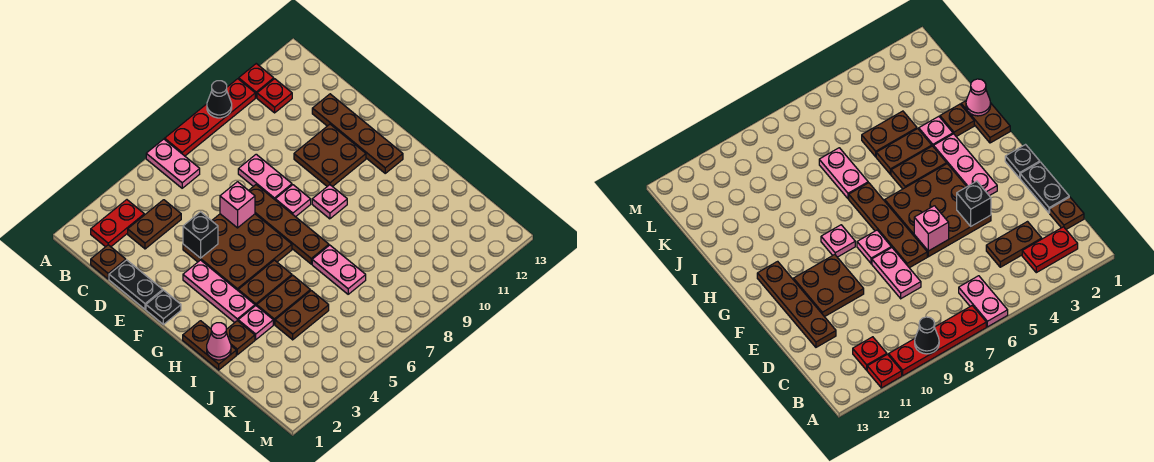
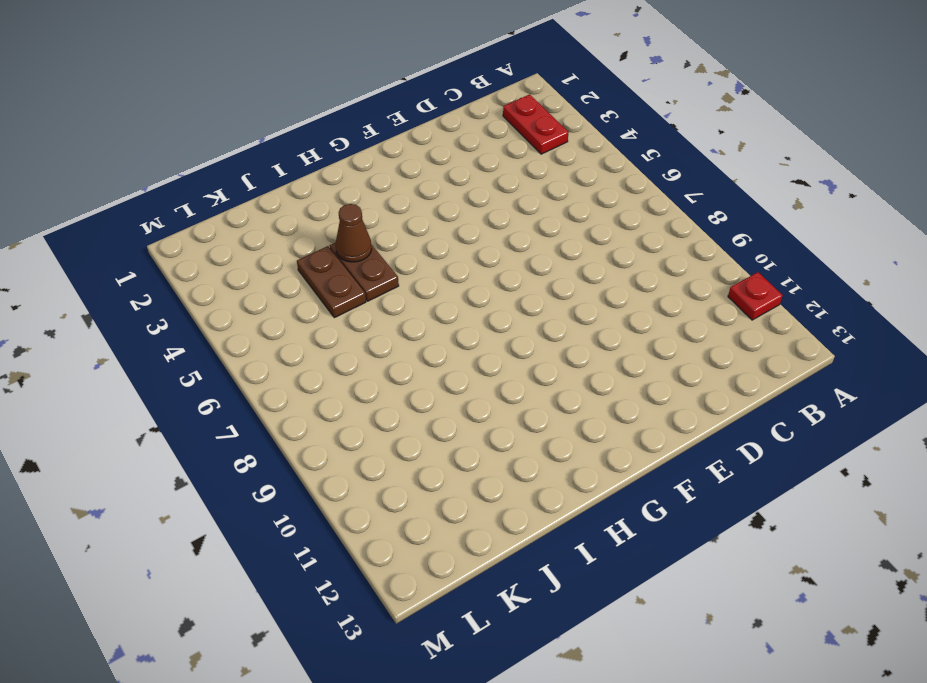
brown cone I4 level 2 -> none
none -> pink plate A6:B6 level 1
none -> red plate A7:A10 level 1
none -> red plate B11 level 1

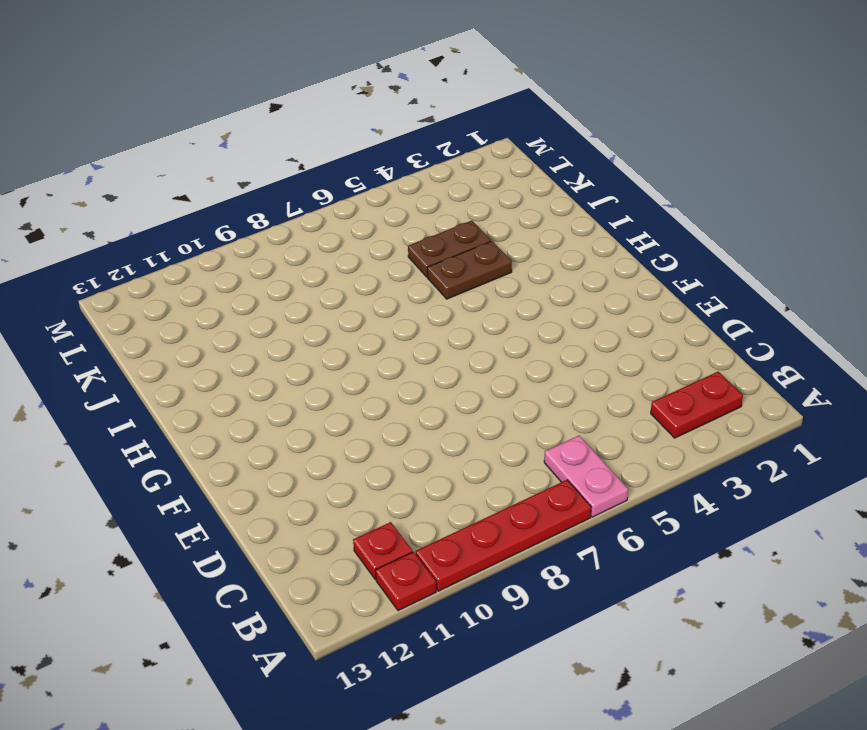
none -> brown plate C1 level 1
none -> brown plate C3:C4 level 1
none -> black plate D1:E1 level 1

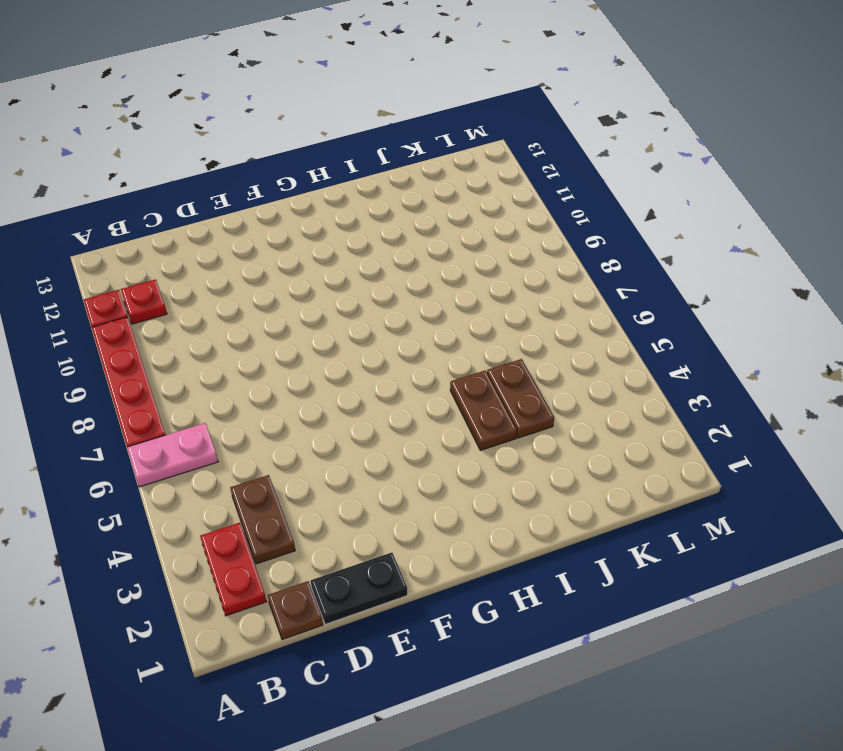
none -> pink plate D8:E8 level 1
none -> brown plate D12:G12 level 1
none -> brown plate E4:G6 level 1

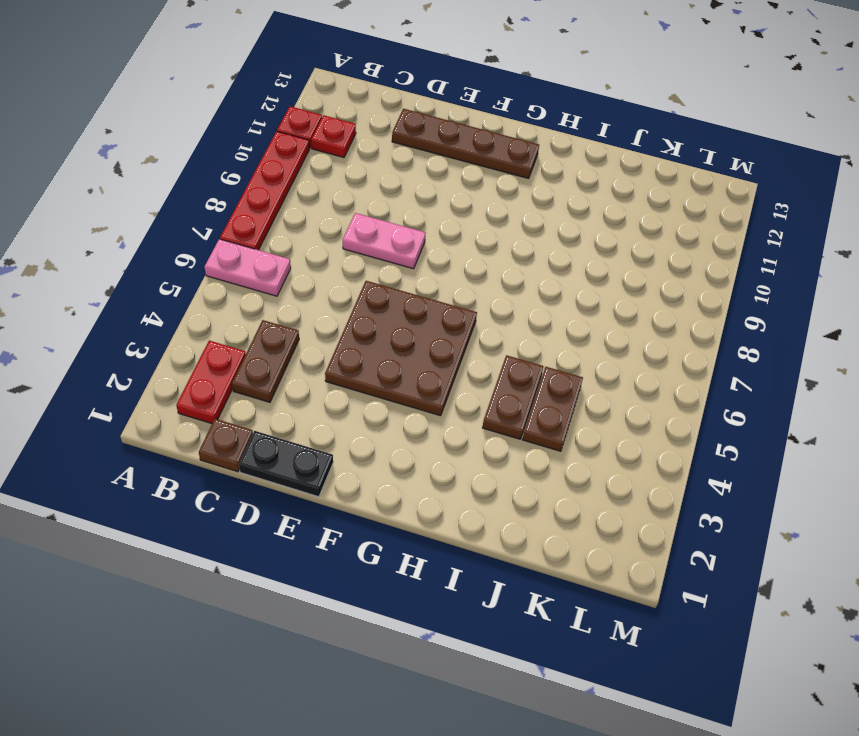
none -> brown plate E7:H7 level 1
none -> brown plate E10:F11 level 1
none -> black plate F1 level 1

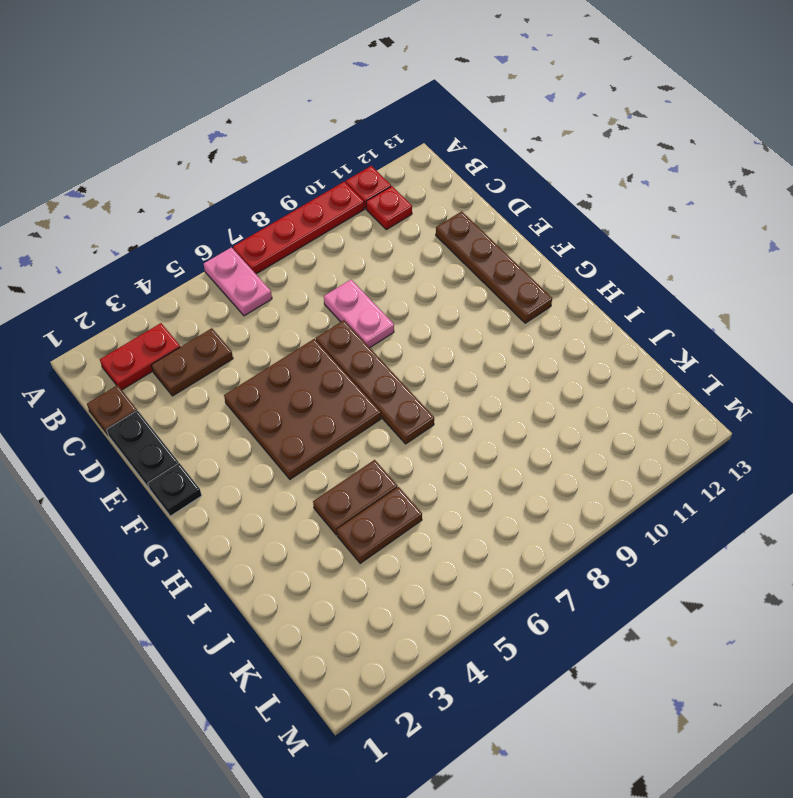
none -> brown plate E10:F11 level 1
none -> pink plate F3:H3 level 1
none -> pink plate F8 level 1

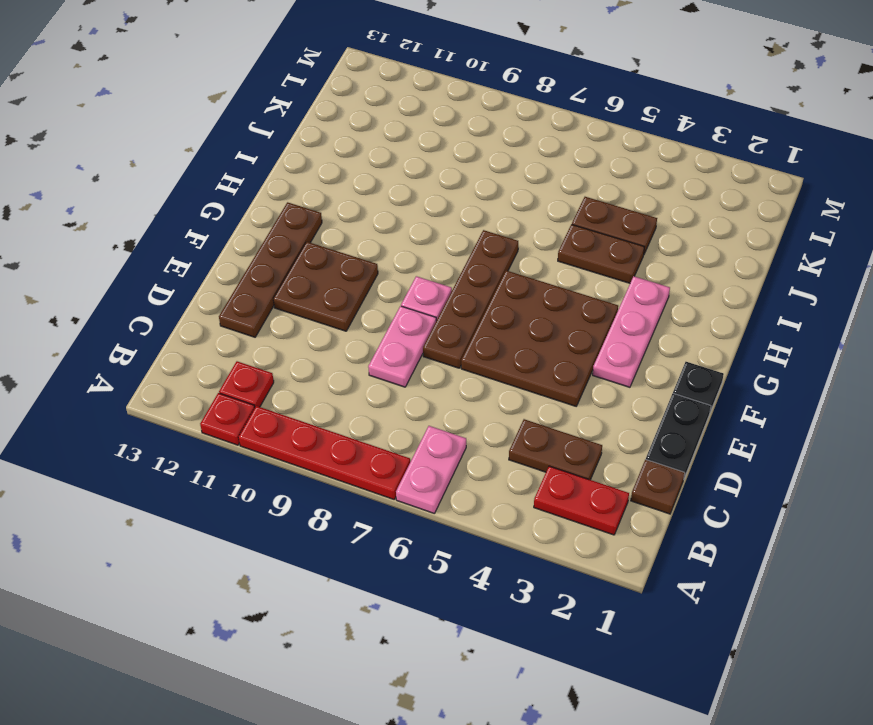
none -> pink plate G9 level 1
none -> brown plate H1:I1 level 1
none -> brown plate H4:H5 level 1

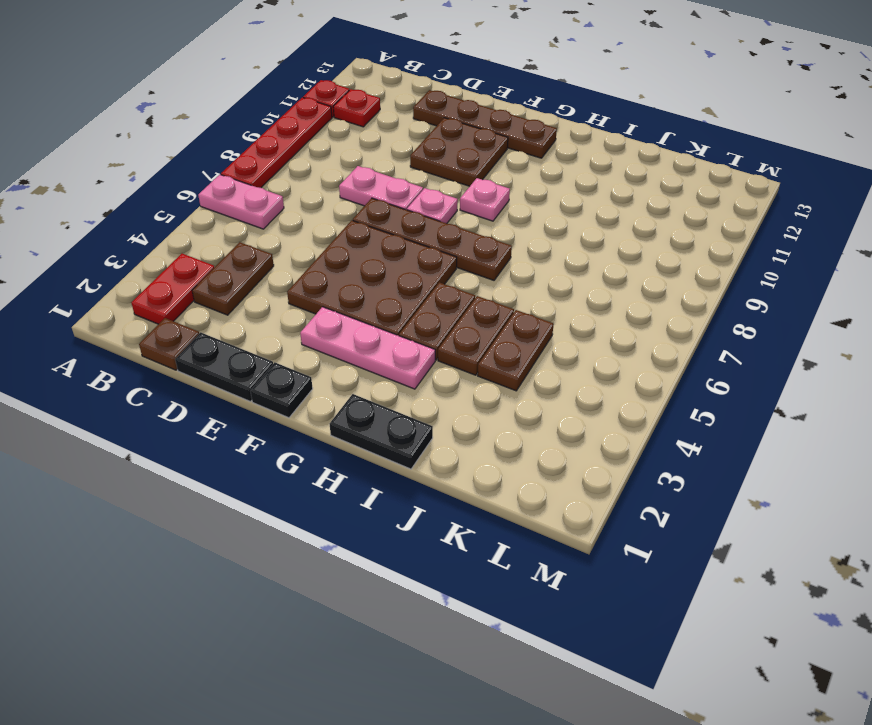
black plate H1:I1 level 1 -> brown plate H1:I1 level 1
none -> brown plate I2 level 1
none -> pink plate I3 level 1
none -> pink plate I7:J7 level 1

